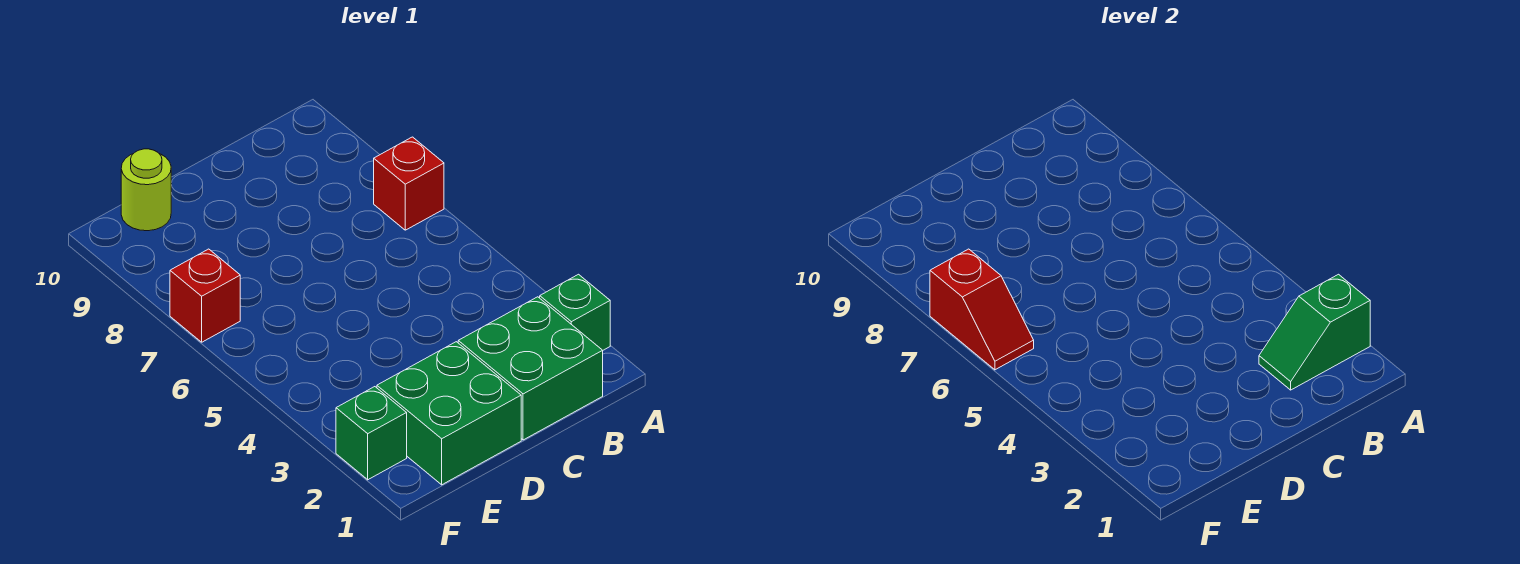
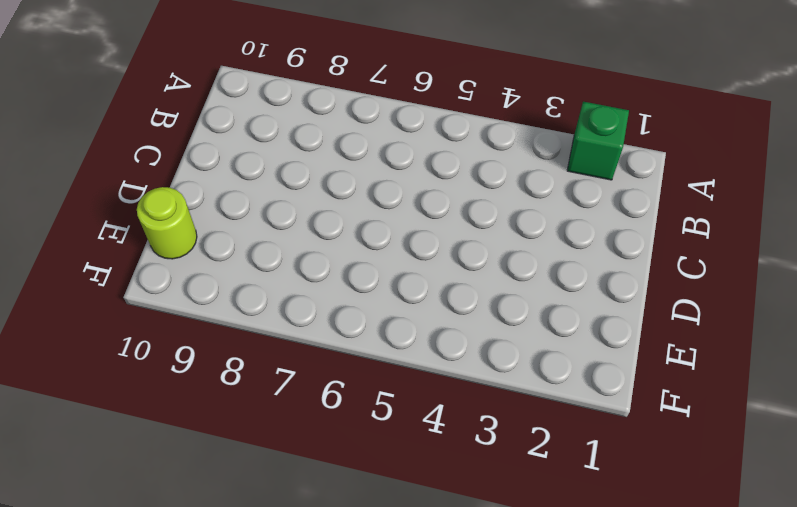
none -> red brick A7 level 1
none -> green brick B1:C2 level 1

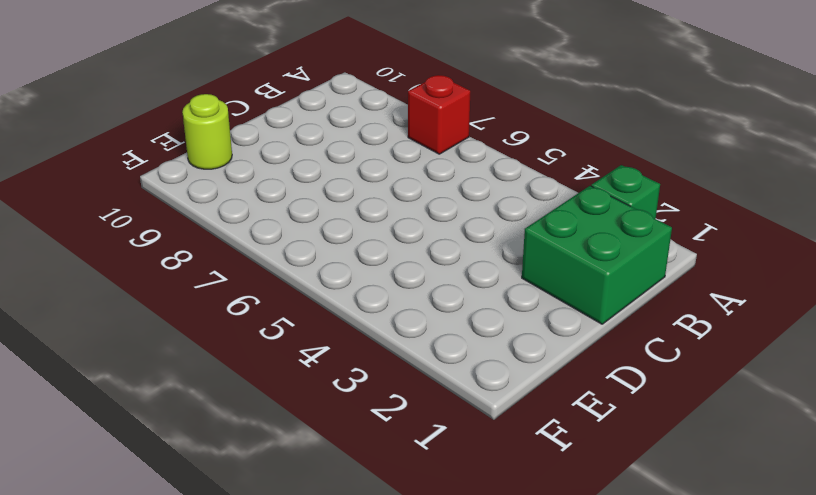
none -> green brick D1:E2 level 1
none -> green brick F2 level 1

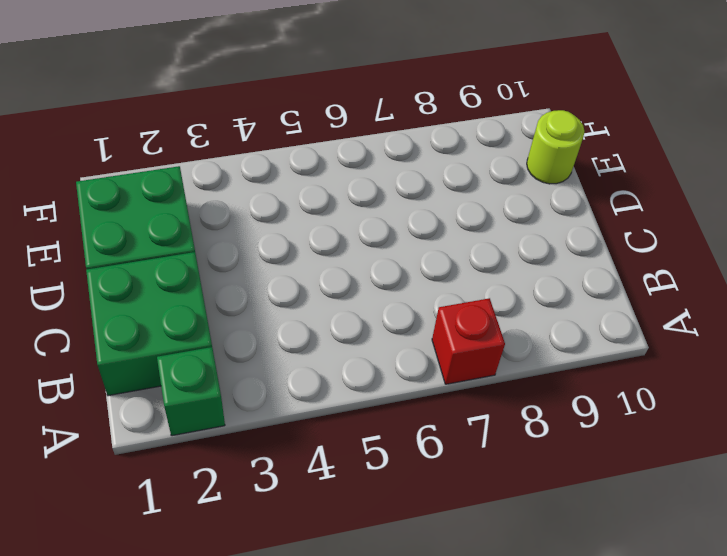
none -> green brick F2 level 1
none -> red brick F7 level 1

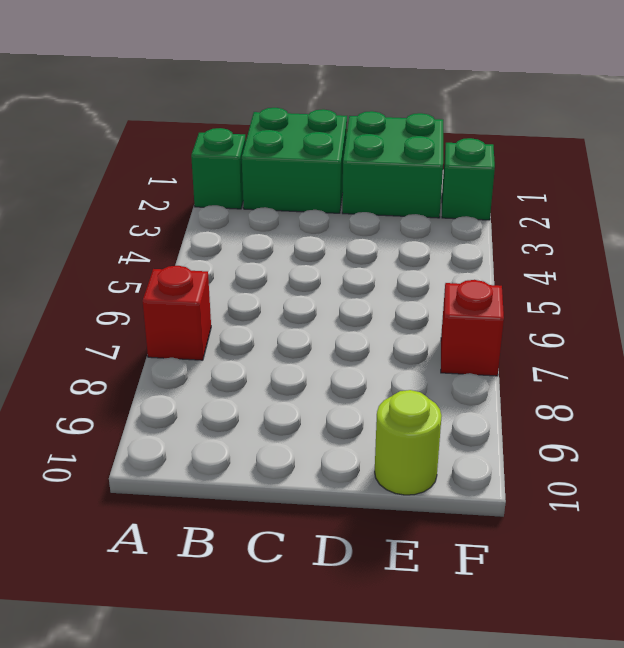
none -> green slope A2:B2 level 2 top A
none -> red slope F6:F7 level 2 top 7

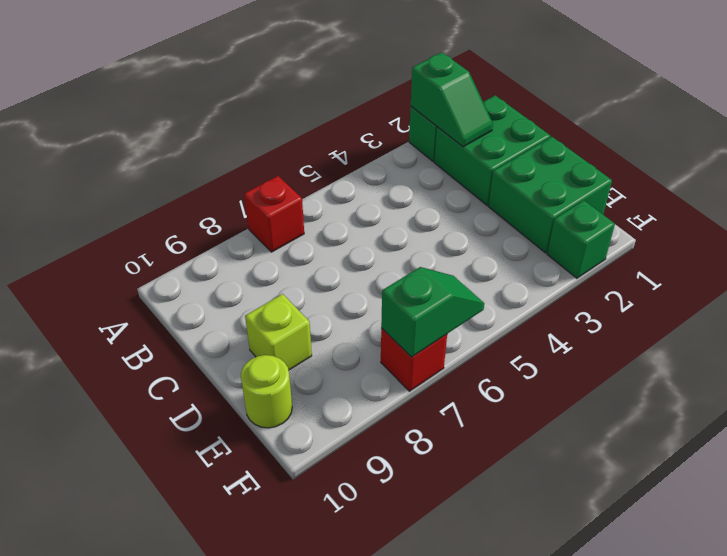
lime brick D9 level 1 -> none
green slope F6:F7 level 2 top 7 -> red slope F6:F7 level 2 top 7

